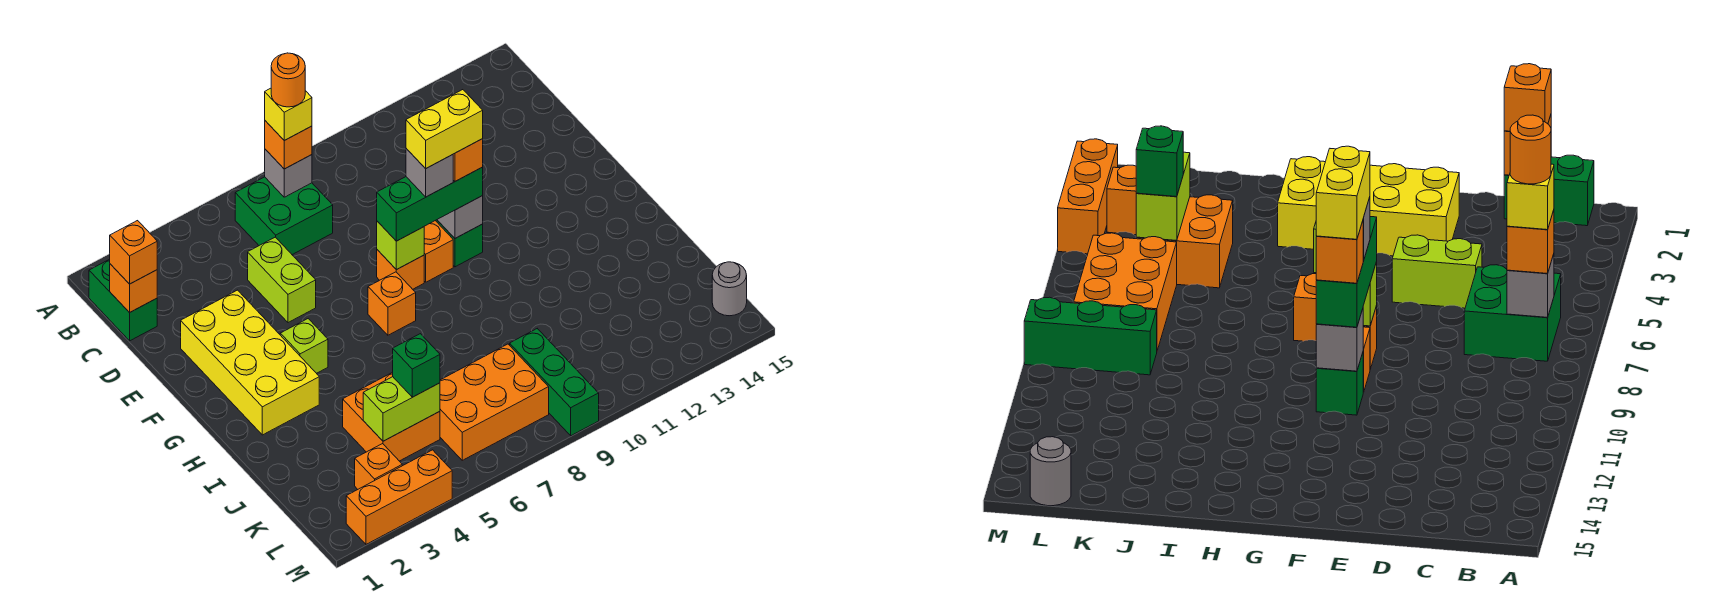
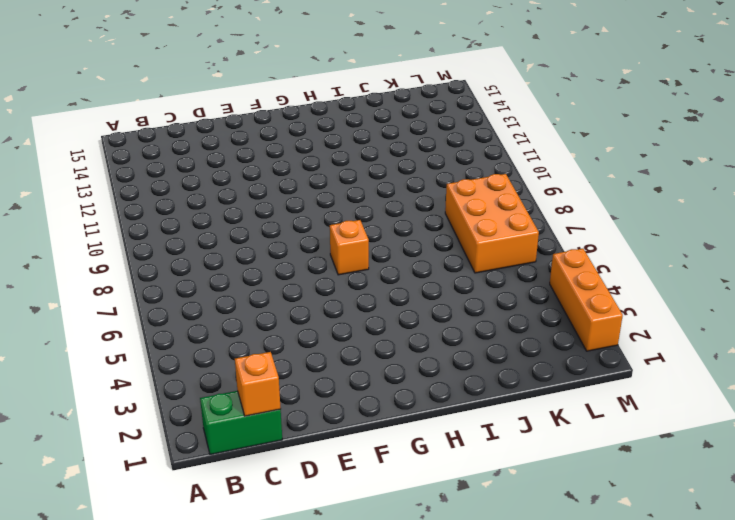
none -> green brick B6:C7 level 1
none -> lime brick D5:E5 level 1
none -> yellow brick E2:H3 level 1

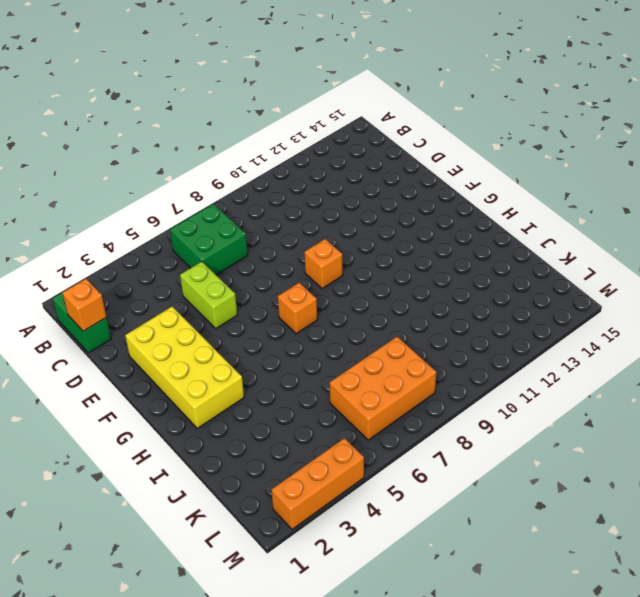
none -> orange brick F8 level 1
none -> green brick F10 level 1
none -> lime brick G4 level 1

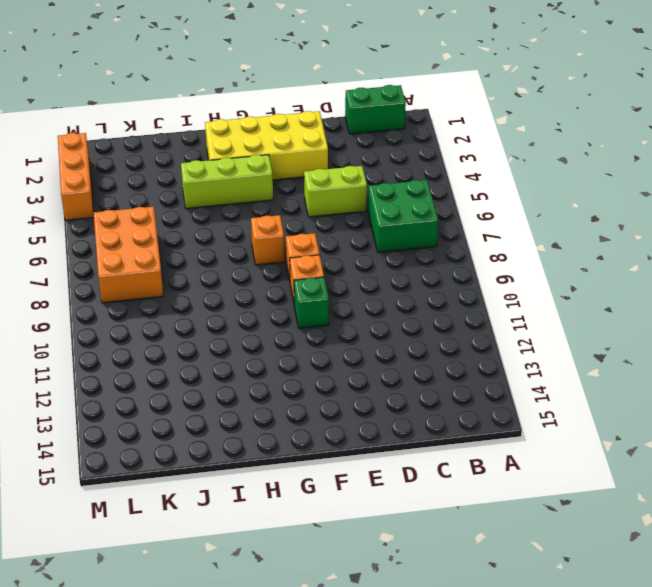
lime brick G4:I4 level 1 -> lime brick G4 level 1
none -> orange brick J4:K5 level 1
none -> green brick K9:M9 level 1
none -> orange brick L3 level 1

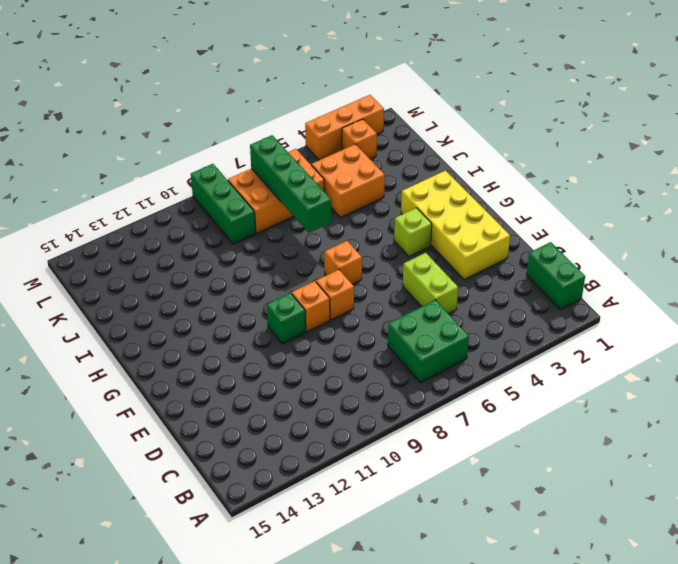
green brick I7:L7 level 2 -> none
none -> grey round brick L15 level 1
none -> grey brick B7 level 2
none -> orange brick C1 level 2

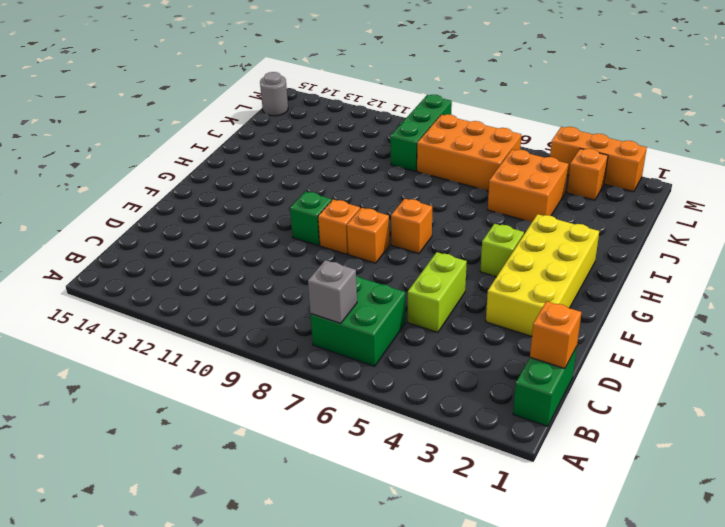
none -> lime brick F8 level 2
none -> grey brick F10 level 2
none -> lime brick K4:K5 level 2

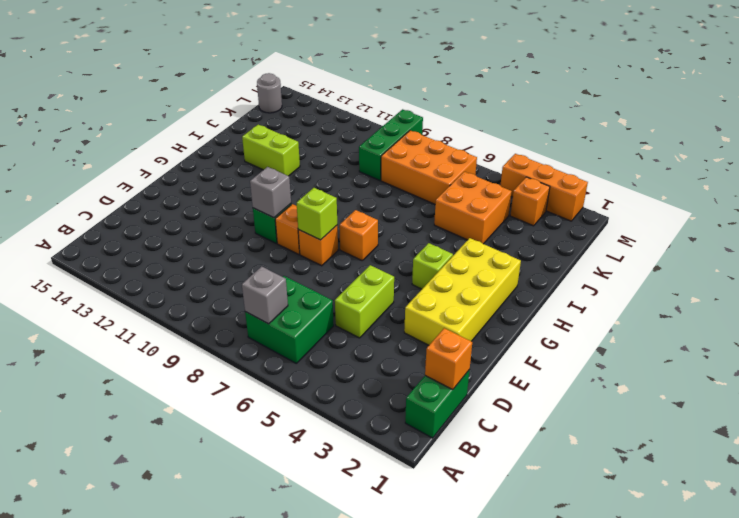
lime brick I12:I13 level 1 -> lime brick K4:K5 level 2
none -> orange brick B7 level 3
none -> orange brick C1 level 3
none -> green brick F8:F10 level 3

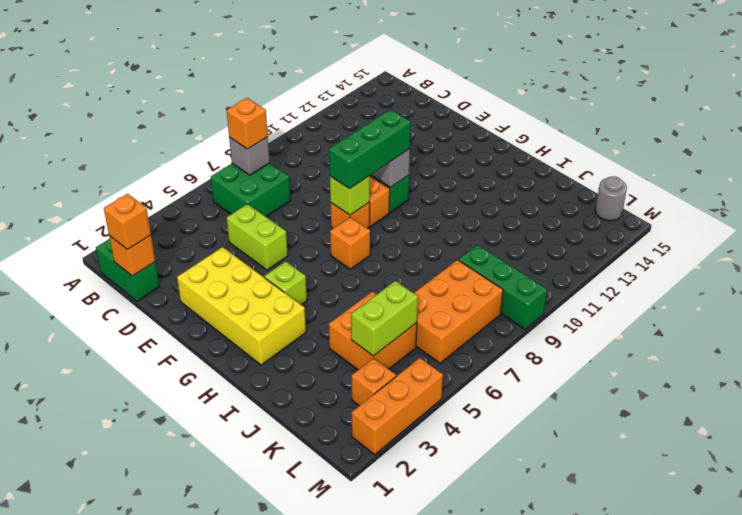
none -> green brick K5 level 3
none -> yellow brick B7 level 4
none -> grey brick F9 level 4

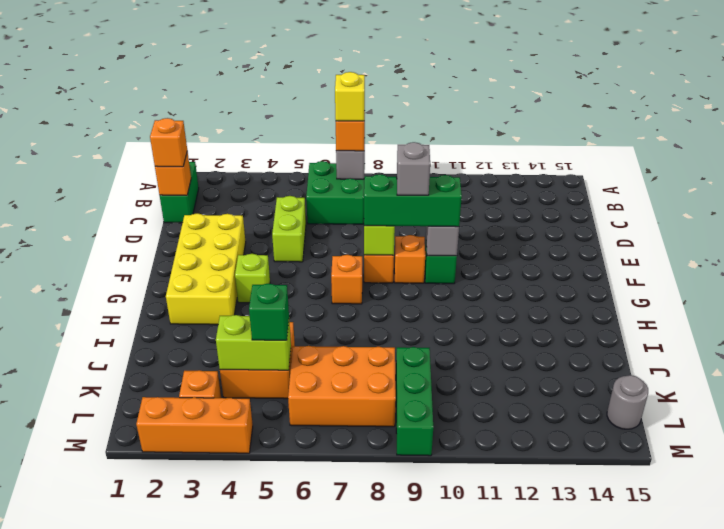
none -> orange brick F10 level 4
none -> orange round brick B7 level 5
none -> yellow brick F9:F10 level 5

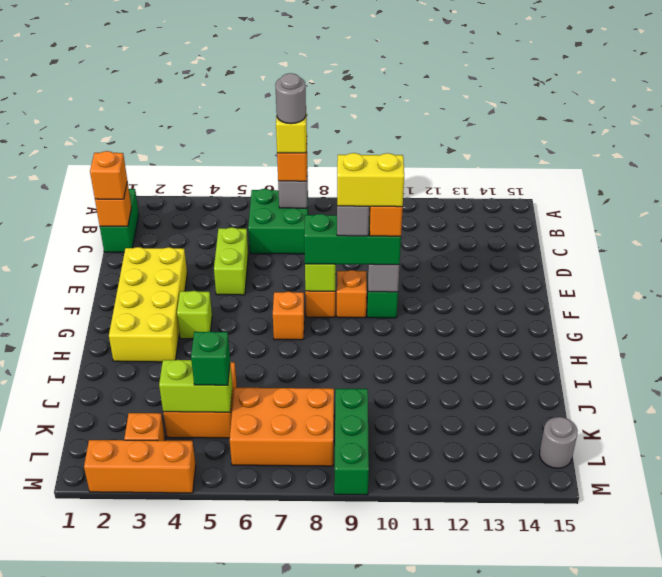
grey round brick B7 level 5 -> orange round brick B7 level 5

